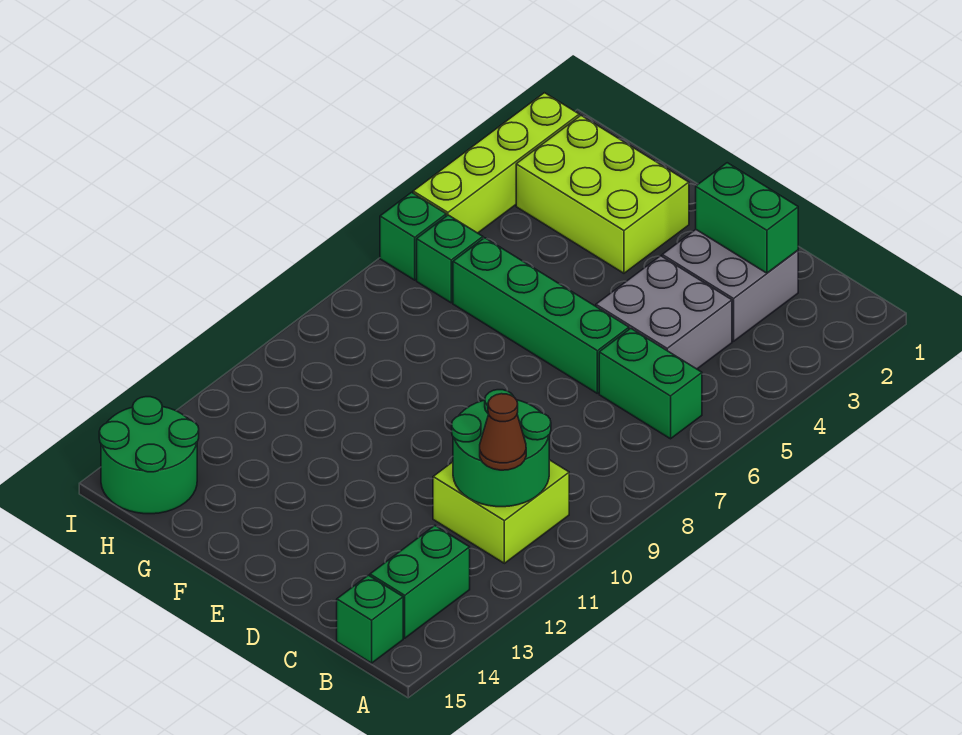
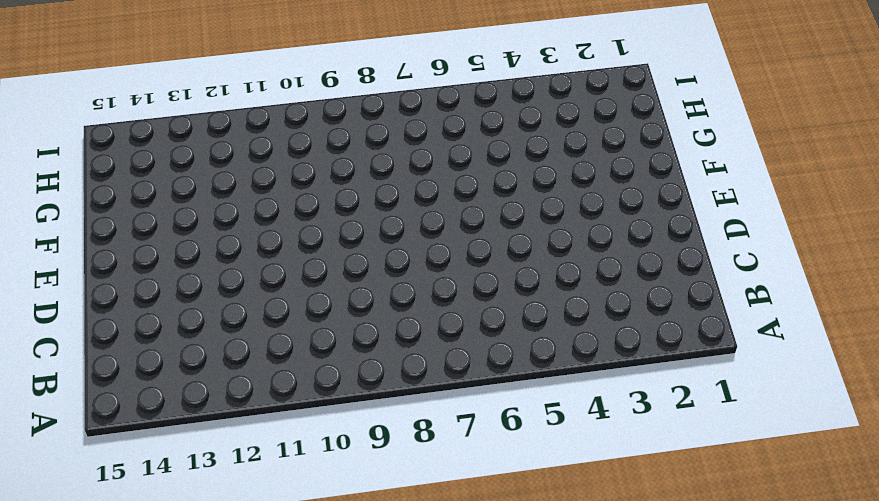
none -> green brick B6:C6 level 1
none -> lime brick B10:C11 level 1
none -> green brick B13:B14 level 1

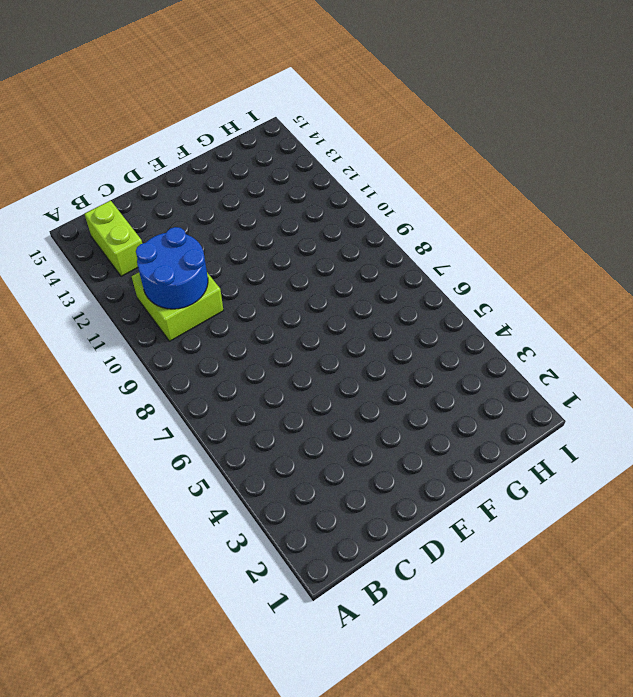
blue round brick B10:C11 level 2 -> green round brick B10:C11 level 2
lime brick B13:B14 level 1 -> green brick B13:B14 level 1
none -> green brick B6:C6 level 1
none -> green brick B15 level 1
none -> grey brick C2:D3 level 1

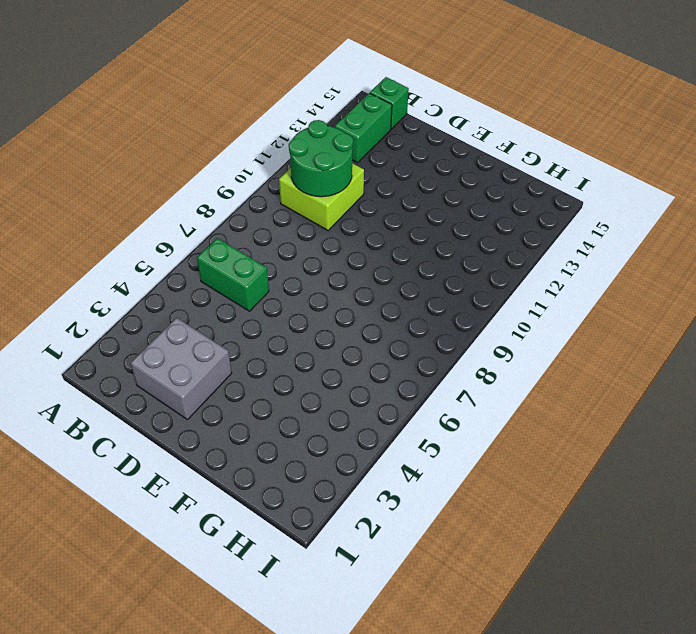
none -> grey brick C4:D5 level 1
none -> green brick D6:G6 level 1
none -> lime brick F2:H3 level 1

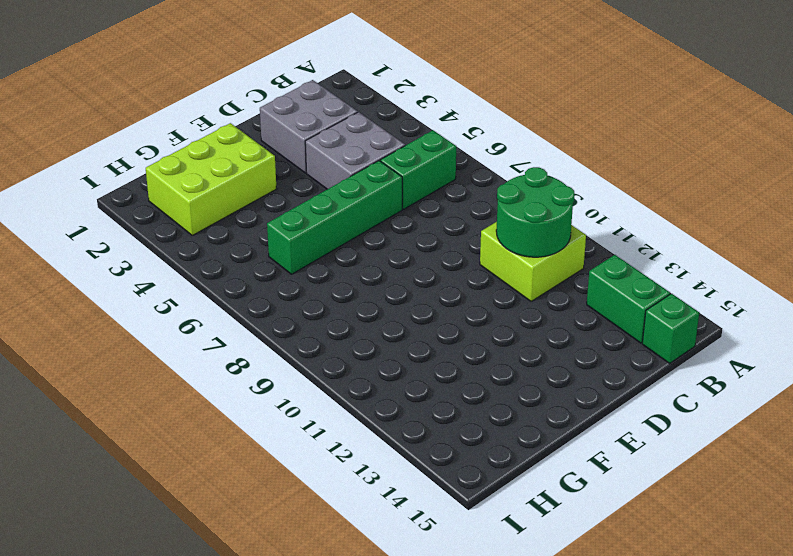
none -> green brick H6 level 1
none -> green round brick H14:I15 level 1
none -> lime brick I2:I5 level 1

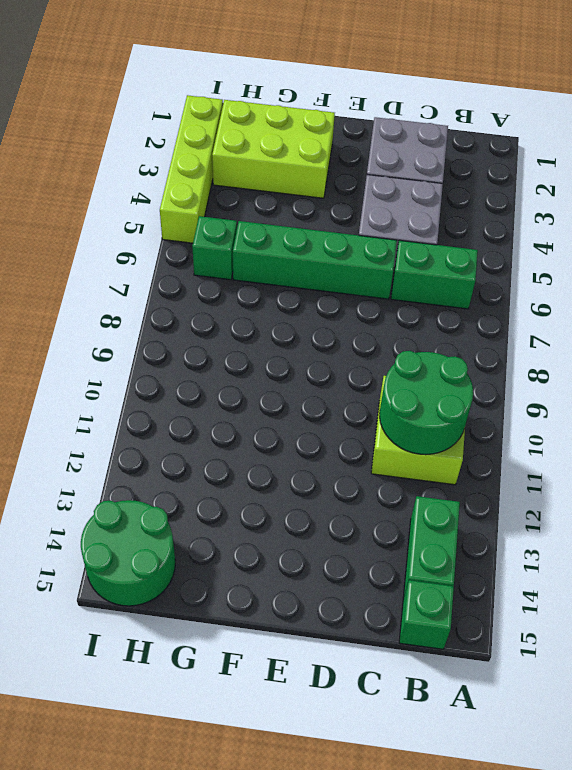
none -> green brick I6 level 1
none -> green brick C2:D2 level 2
none -> brown cone B11 level 3

